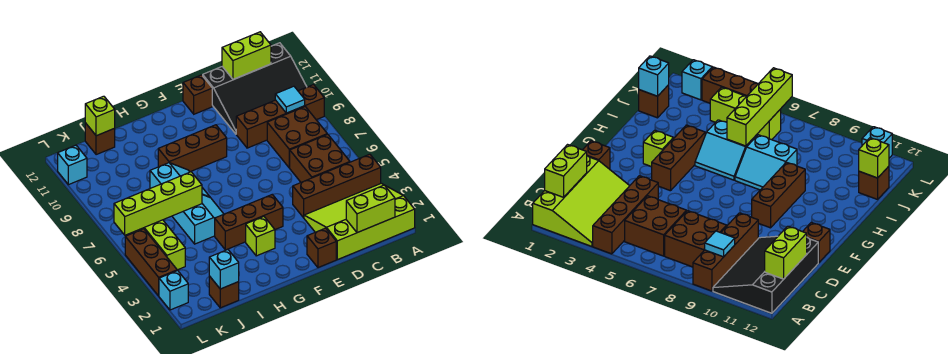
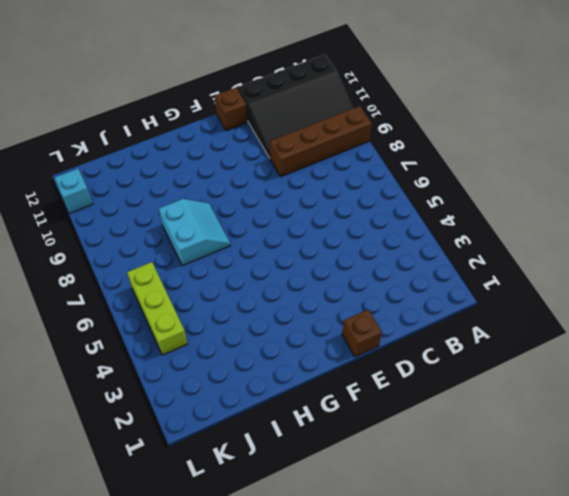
none -> lime slope A1:D3 level 1 top 1
none -> brown brick A4:D4 level 1
none -> brown brick B5:C6 level 1

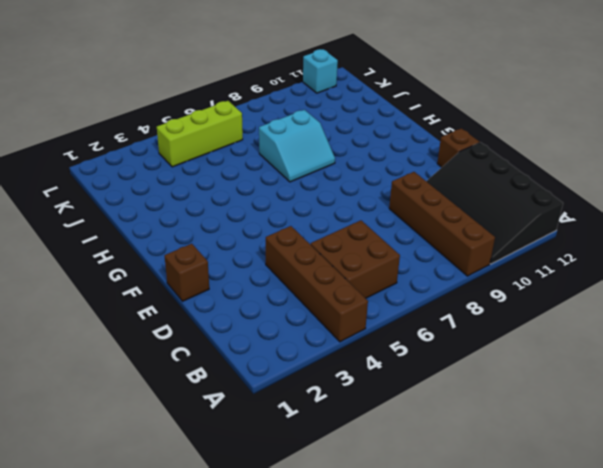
none -> lime slope A1:D3 level 1 top 1
none -> brown brick B7:C8 level 1
none -> brown brick F4:H4 level 1

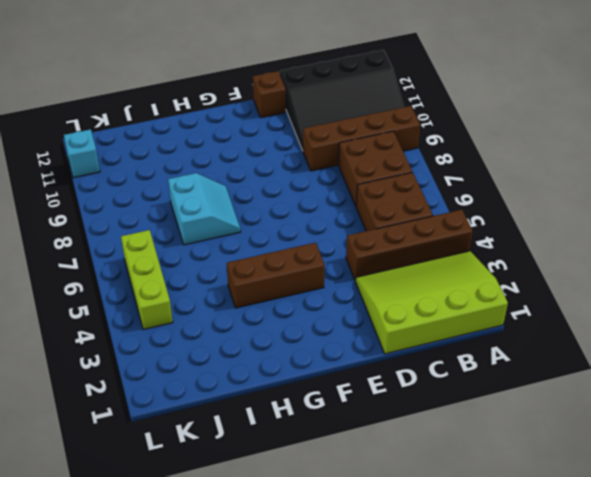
none -> brown brick E1 level 1
none -> brown brick F9:H9 level 1
none -> lime brick G3 level 1

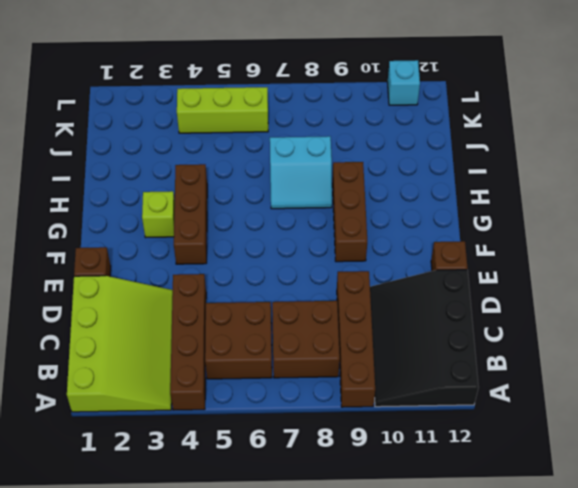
none -> cyan slope H5:I6 level 1 top I
none -> brown brick J1 level 1
none -> brown brick J12 level 1

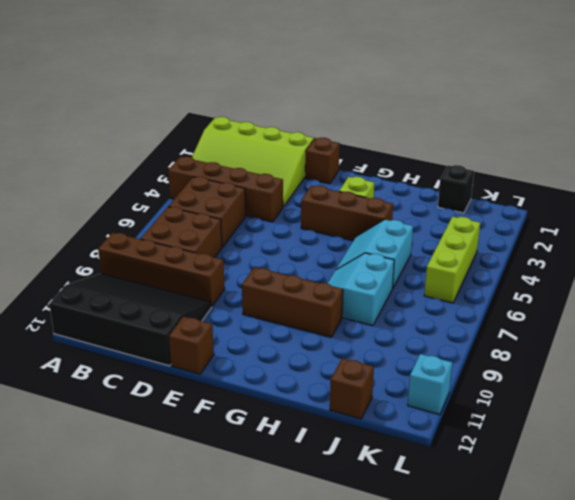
black brick J1 level 1 -> brown brick J1 level 1
none -> cyan brick L2 level 1
none -> brown brick L3:L5 level 1
none -> lime brick B1:C1 level 2

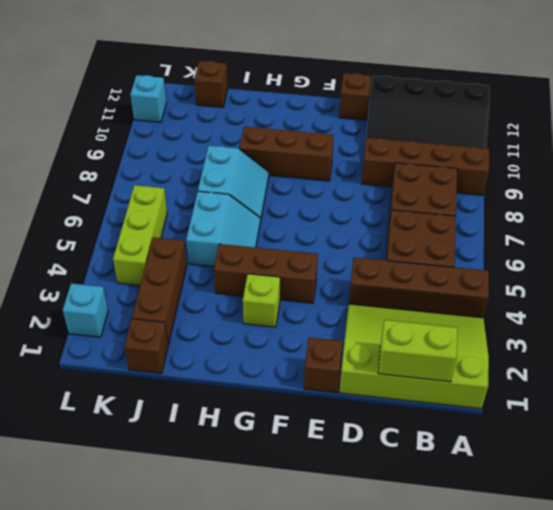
brown brick J2:J4 level 1 -> brown brick L3:L5 level 1
none -> cyan tile B9 level 2
none -> lime brick B12:C12 level 2
none -> lime brick I6:L6 level 2

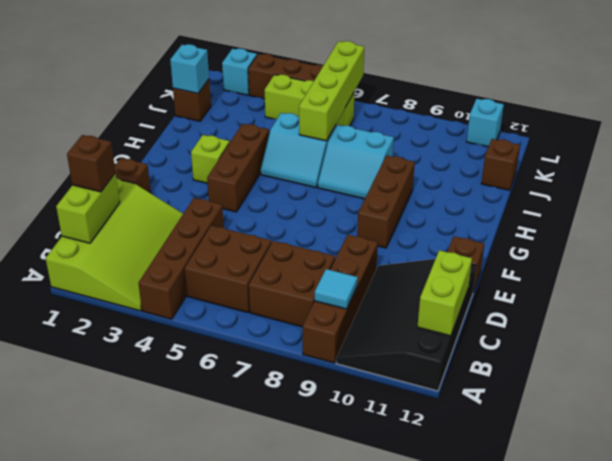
brown brick C1 level 3 -> none
none -> lime brick J12 level 2

